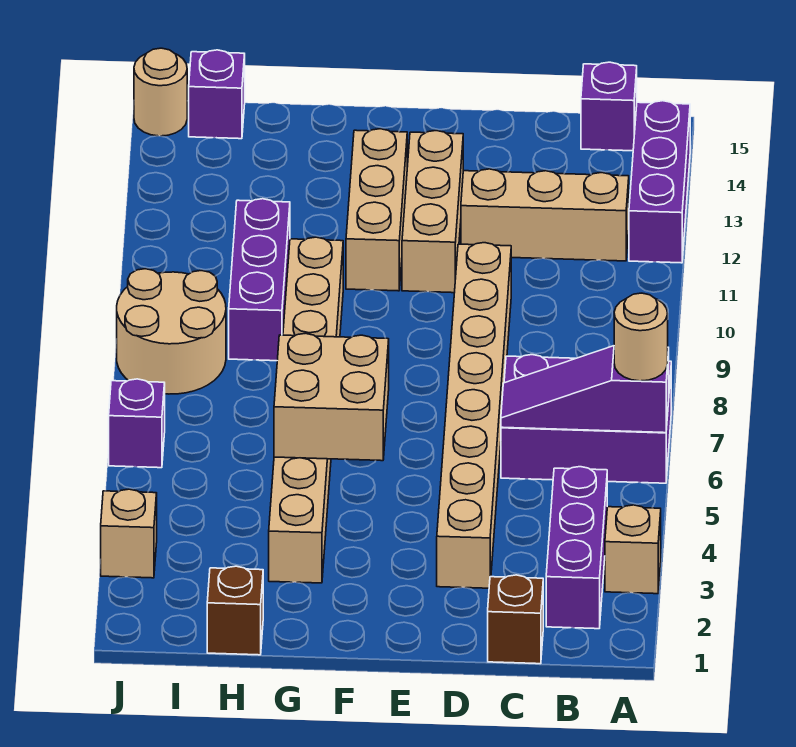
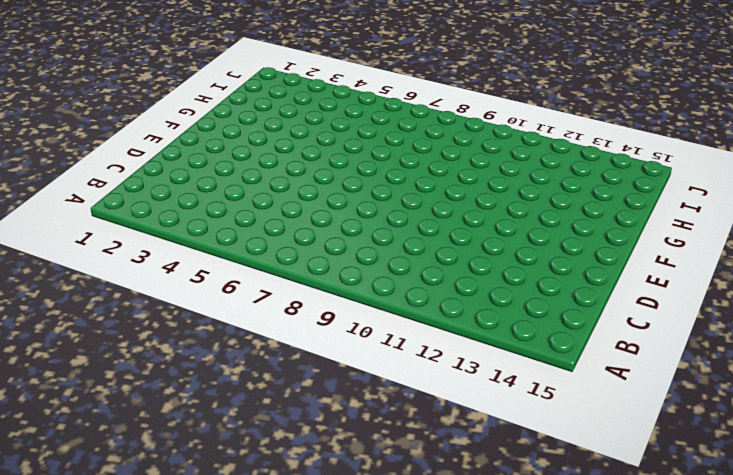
none -> tan brick A3 level 1
none -> purple brick A6:C7 level 1
none -> purple brick A12:A14 level 1

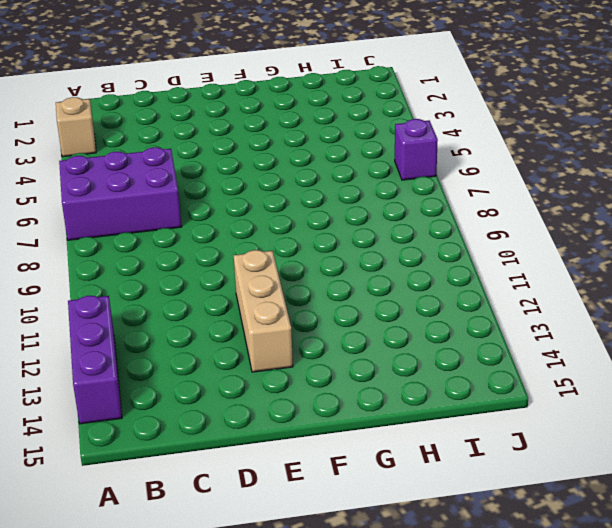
none -> purple brick B2:B4 level 1
none -> tan brick B12:D12 level 1
none -> purple brick B15 level 1

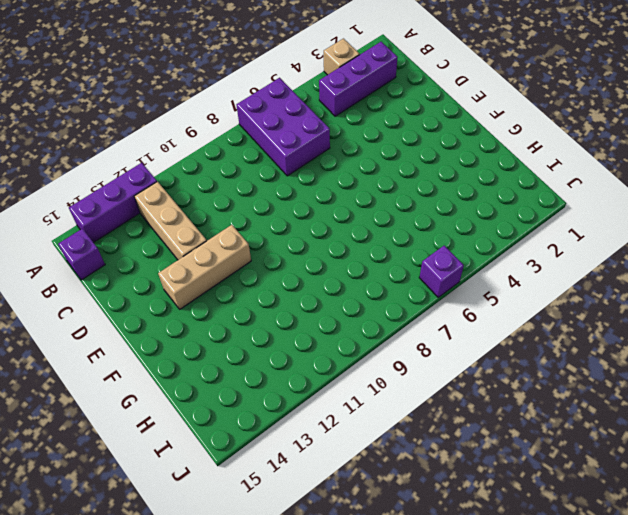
none -> brown brick C1 level 1
none -> tan brick D3:D10 level 1
none -> tan brick F11:F13 level 1

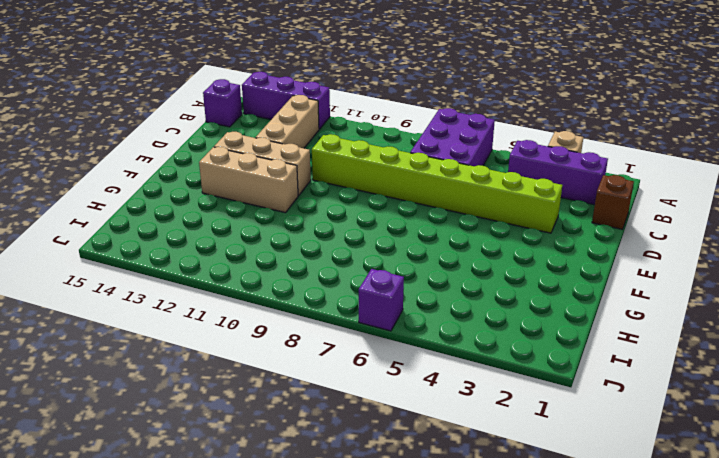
lime brick D3:D10 level 1 -> tan brick D3:D10 level 1
none -> tan brick G3:G10 level 1
none -> brown brick H1 level 1
none -> purple brick H9:H11 level 1

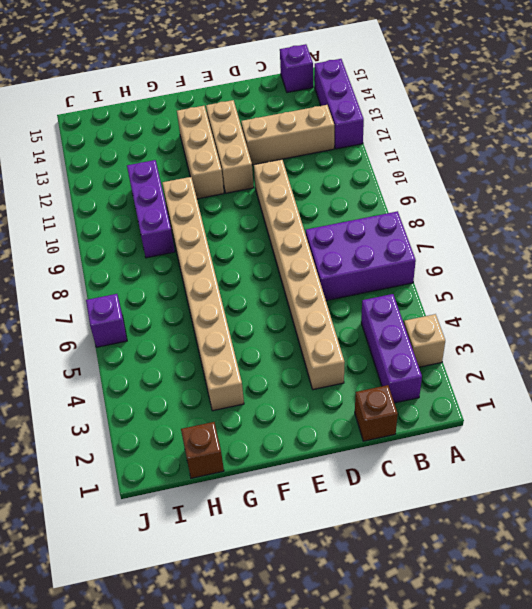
none -> tan round brick I8:J9 level 1
none -> purple brick I15 level 1
none -> tan brick J3 level 1

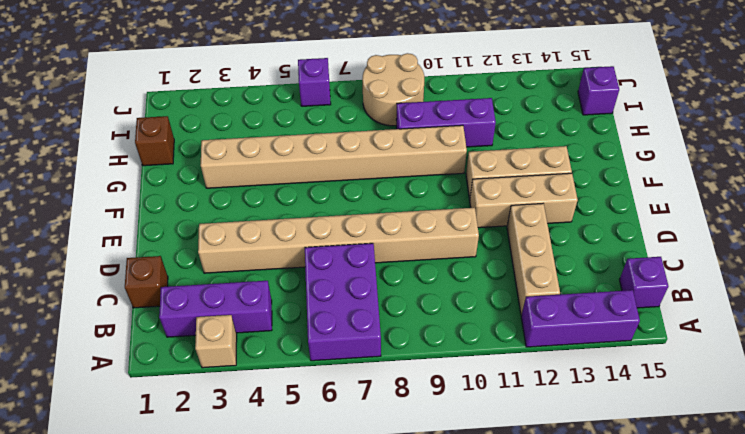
none -> tan brick J3 level 1
none -> tan round brick J15 level 1
none -> purple slope A6:C6 level 2 top A

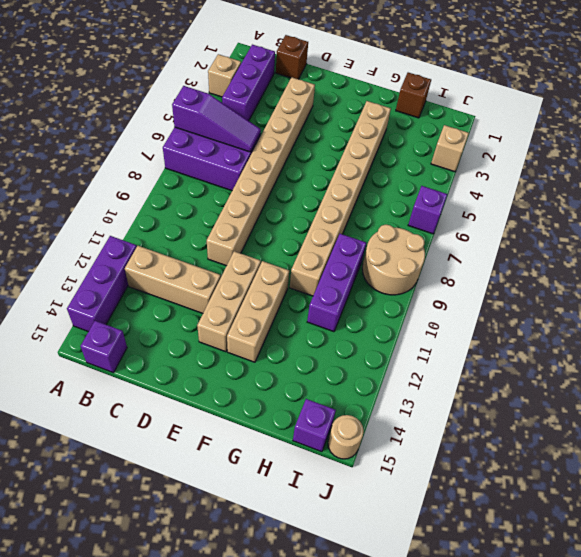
none -> tan brick F5:G6 level 2
none -> tan round brick A6 level 3

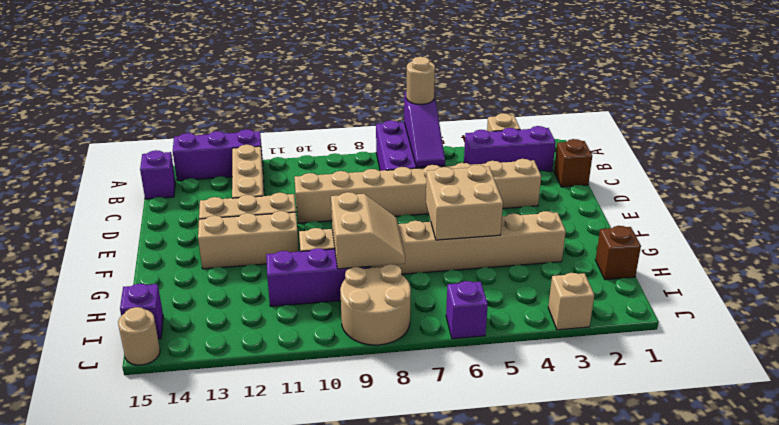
tan slope G8:H9 level 2 top 9 -> none

